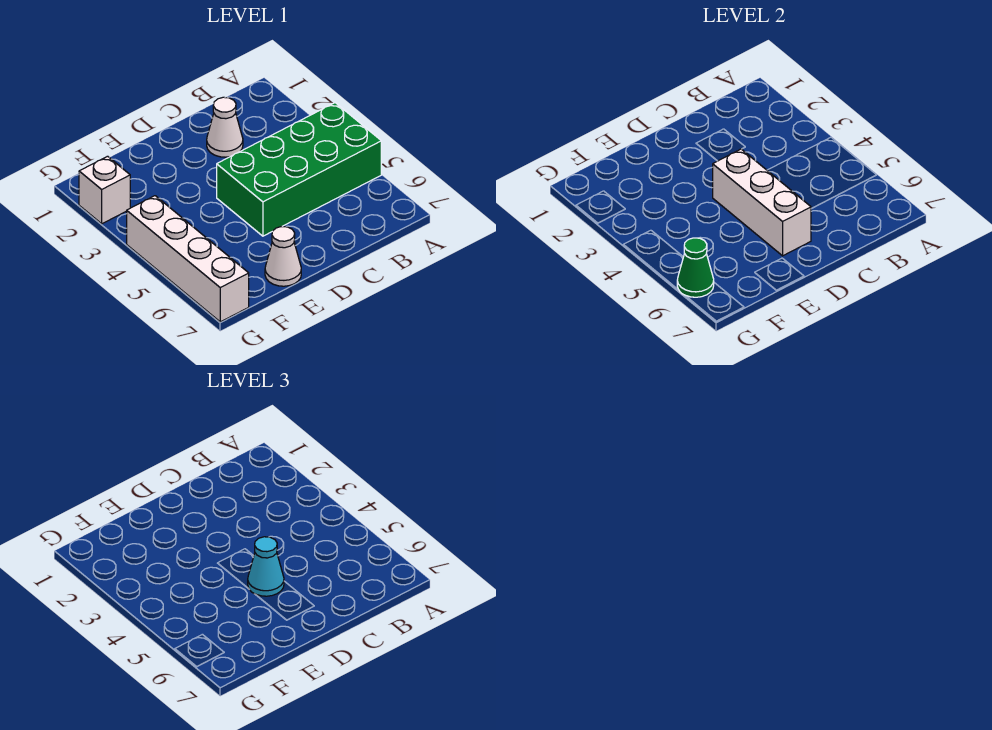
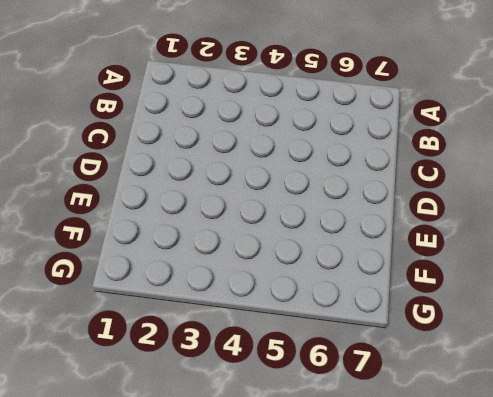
none -> green brick A4:D5 level 1
none -> white cone C2 level 1

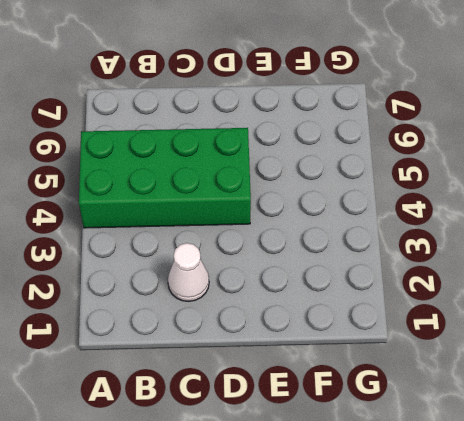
none -> white cone E7 level 1
none -> white brick G2 level 1

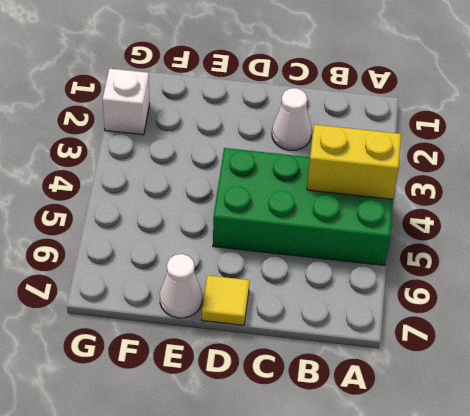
yellow brick A4:B4 level 2 -> none
yellow tile D7 level 1 -> none
none -> white brick G4:G7 level 1
none -> white brick D4:D6 level 2

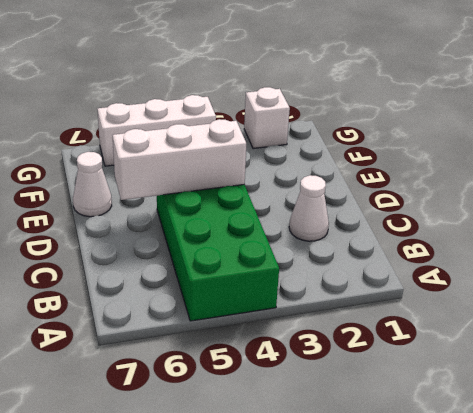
white brick G4:G6 level 1 -> white brick G4:G7 level 1
none -> green cone G6 level 2
none -> cyan cone D5 level 3

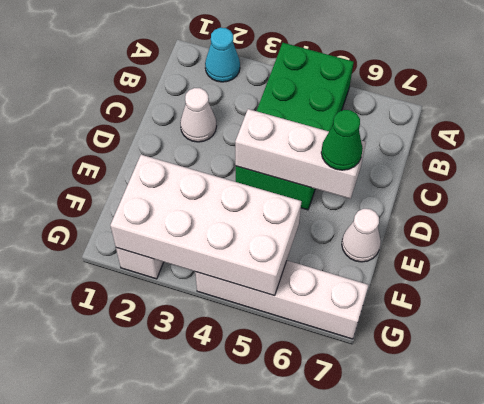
cyan cone A2 level 1 -> cyan cone D5 level 3
green cone D6 level 3 -> green cone G6 level 2
white brick F2:G5 level 2 -> none

